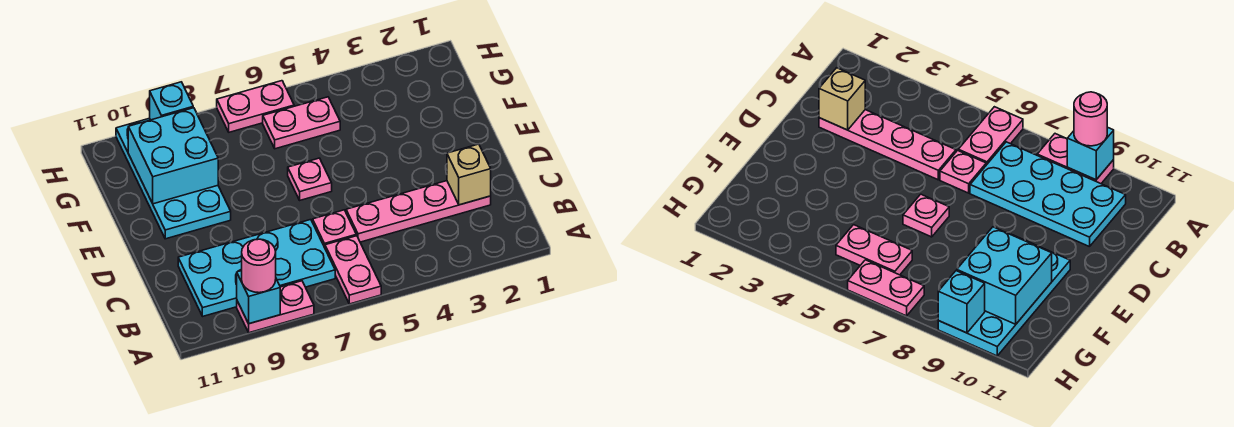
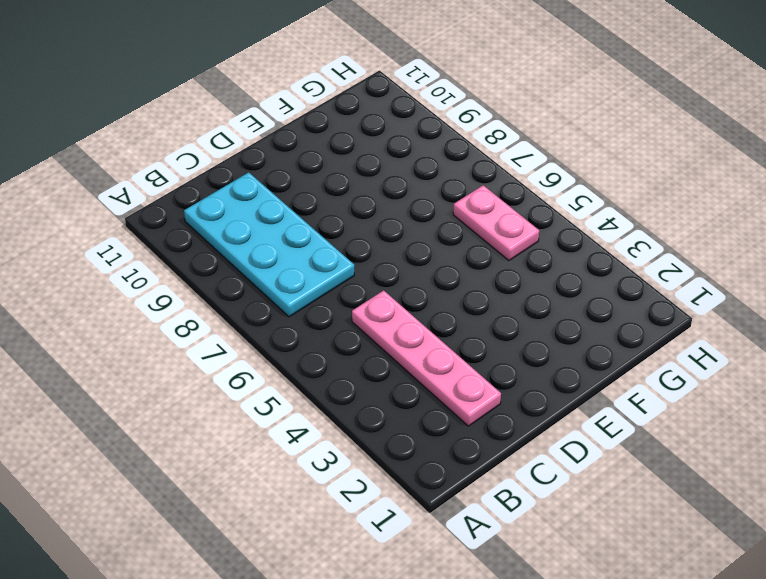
none -> pink plate A6:B6 level 1
none -> pink plate A8:A9 level 1
none -> pink plate C6 level 1

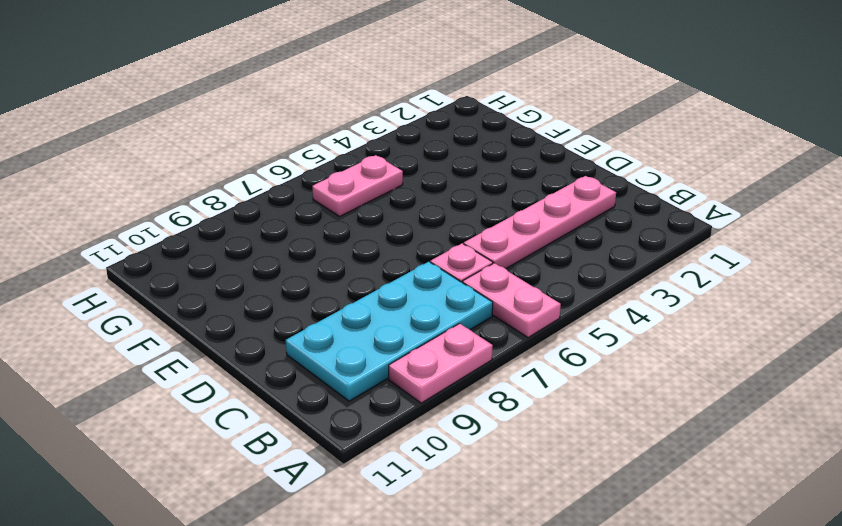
none -> pink plate E6 level 1
none -> cyan plate E9:H10 level 1
none -> pink plate H6:H7 level 1

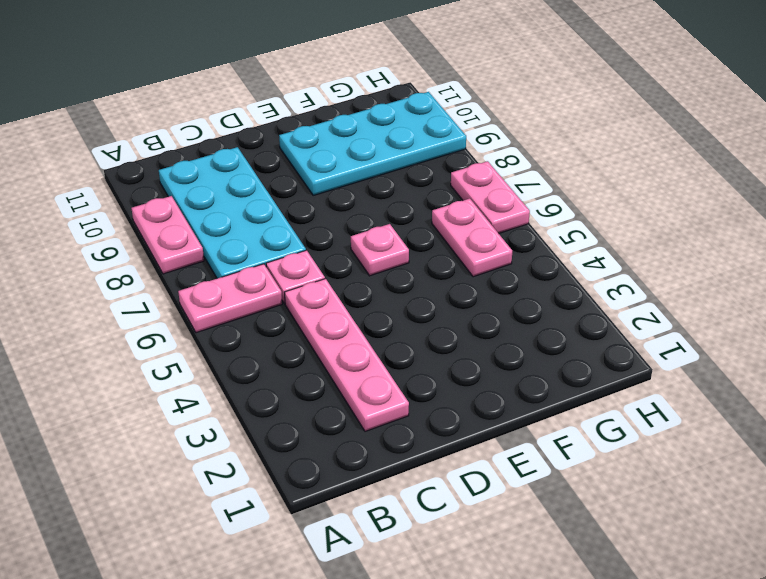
none -> cyan brick A9 level 2
none -> tan brick C2 level 2
none -> cyan brick F9:G10 level 2

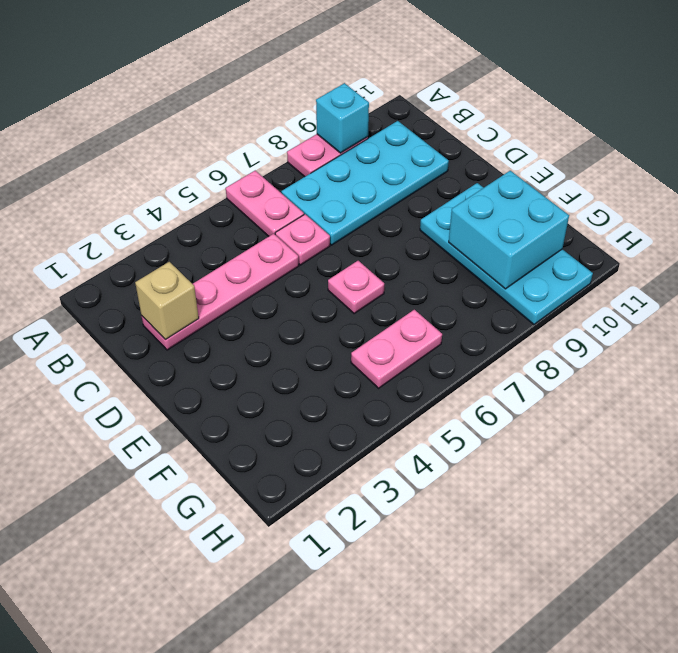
none -> pink plate H6:H7 level 1
none -> cyan brick H9 level 2
none -> pink round brick A9 level 3

